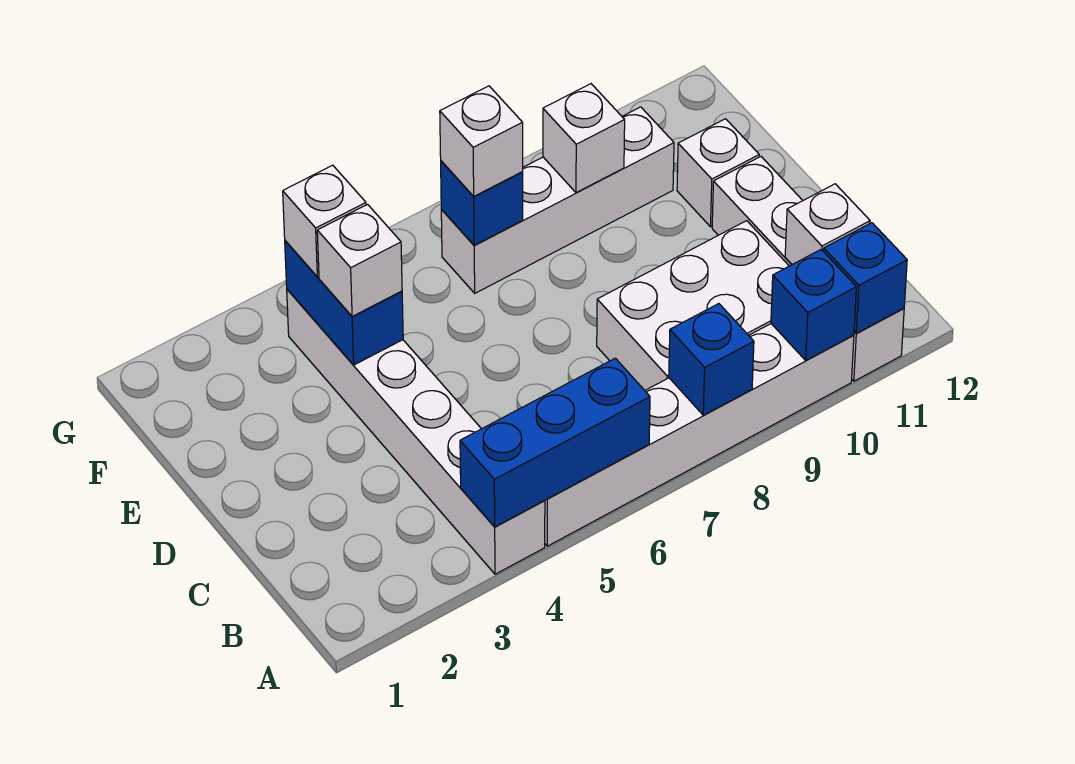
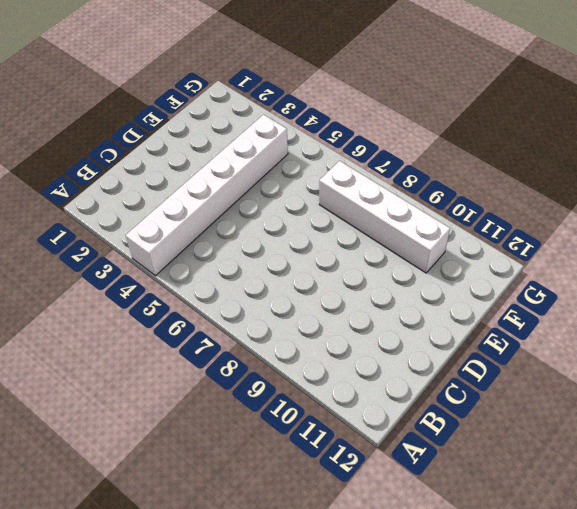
none -> white brick A5:A10 level 1
none -> white brick A11:D11 level 1
none -> white brick B8:C10 level 1

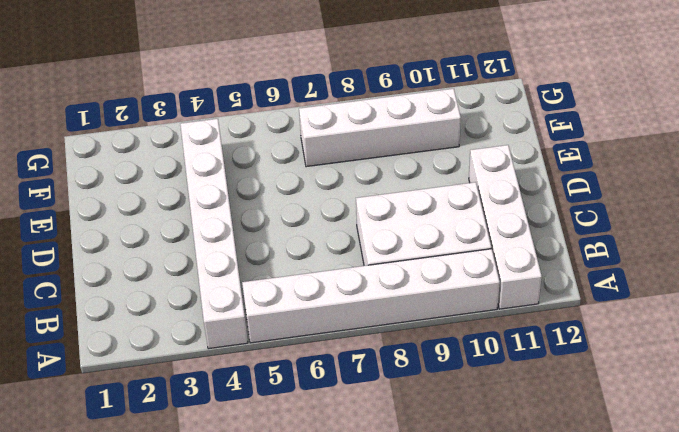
none -> white brick E11 level 1
none -> blue brick A4:A6 level 2
none -> blue brick A8 level 2

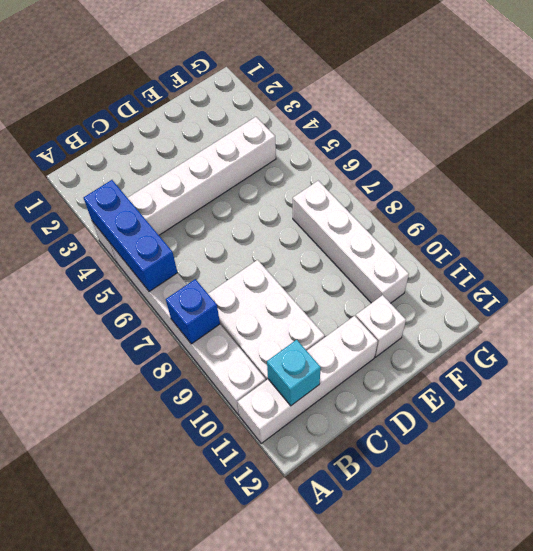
cyan brick B11 level 2 -> white brick B11 level 2
none -> blue brick A10 level 2
none -> blue brick A11 level 2
none -> blue brick E4:F4 level 2

